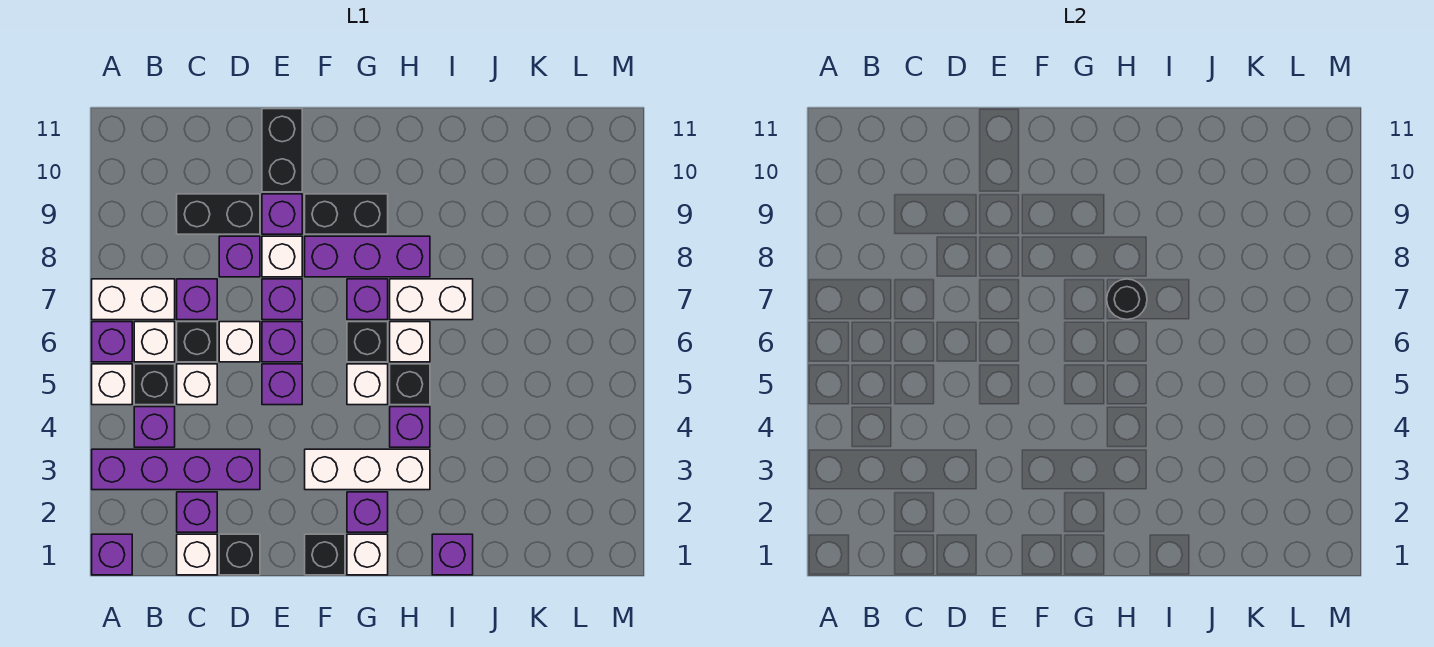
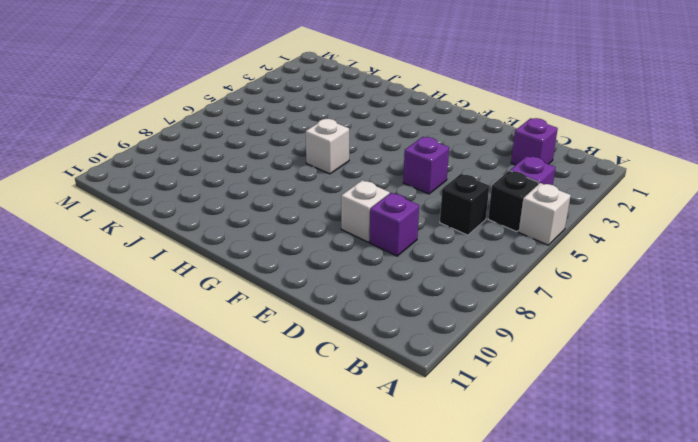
none -> purple brick A1 level 1
none -> purple brick A3:D3 level 1
none -> purple brick A6 level 1
none -> white brick A7:B7 level 1

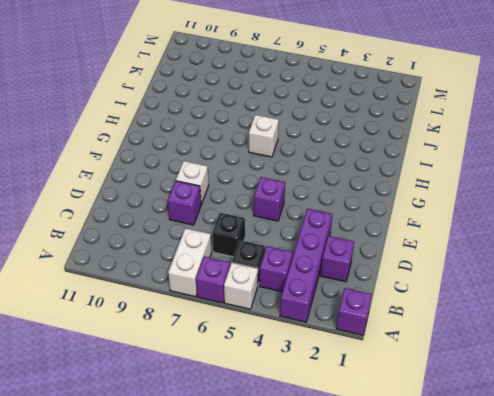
none -> white brick B6 level 1
none -> white brick C1 level 1
none -> white brick C5 level 1
none -> purple brick C7 level 1

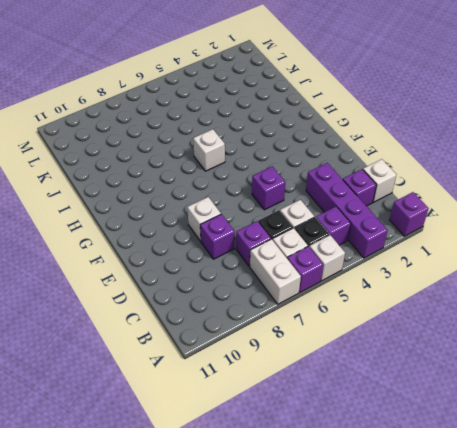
none -> black brick C9:D9 level 1
none -> black brick D1 level 1
none -> white brick D6 level 1
none -> purple brick E6 level 1

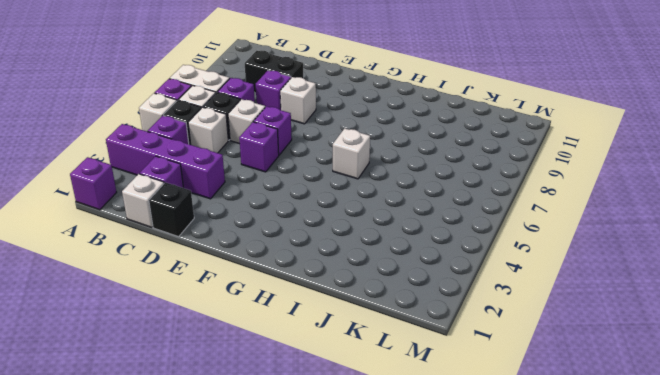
none -> purple brick E7 level 1
none -> purple brick E9 level 1
none -> black brick E10:E11 level 1
none -> black brick F1 level 1

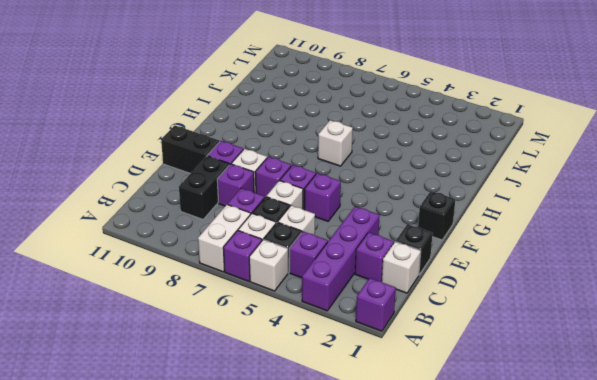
none -> white brick F3:H3 level 1
none -> purple brick F8:H8 level 1
none -> black brick F9:G9 level 1
none -> white brick G1 level 1

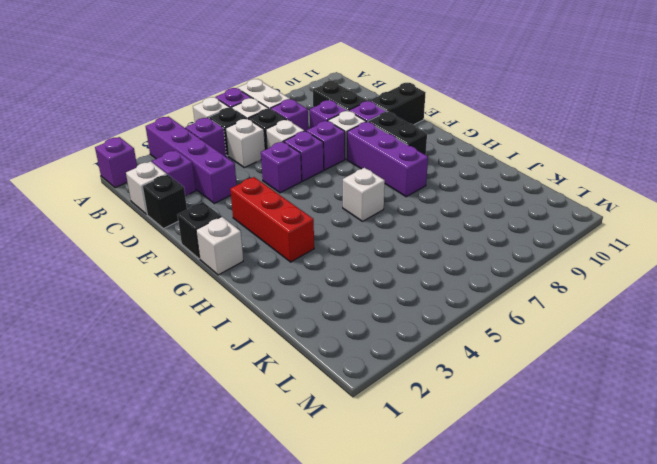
red brick F3:H3 level 1 -> white brick F3:H3 level 1
none -> purple brick G2 level 1
none -> white brick G5 level 1
none -> black brick G6 level 1
none -> purple brick G7 level 1

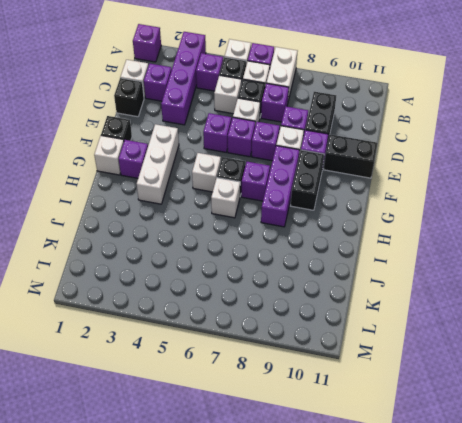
none -> purple brick H4 level 1
none -> black brick H5 level 1
none -> white brick H7:I7 level 1
none -> purple brick I1 level 1

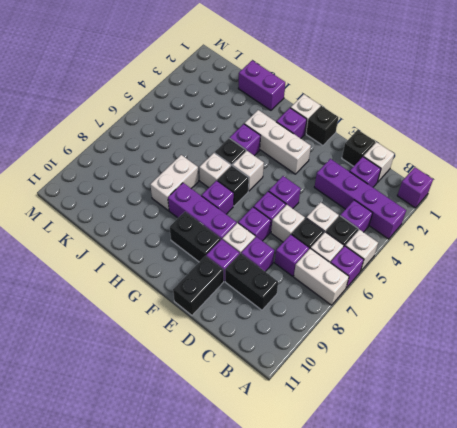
purple brick I1:J1 level 1 -> purple brick I1 level 1
white brick I7:I8 level 1 -> white brick H7:I7 level 1
none -> black round brick H7 level 2

